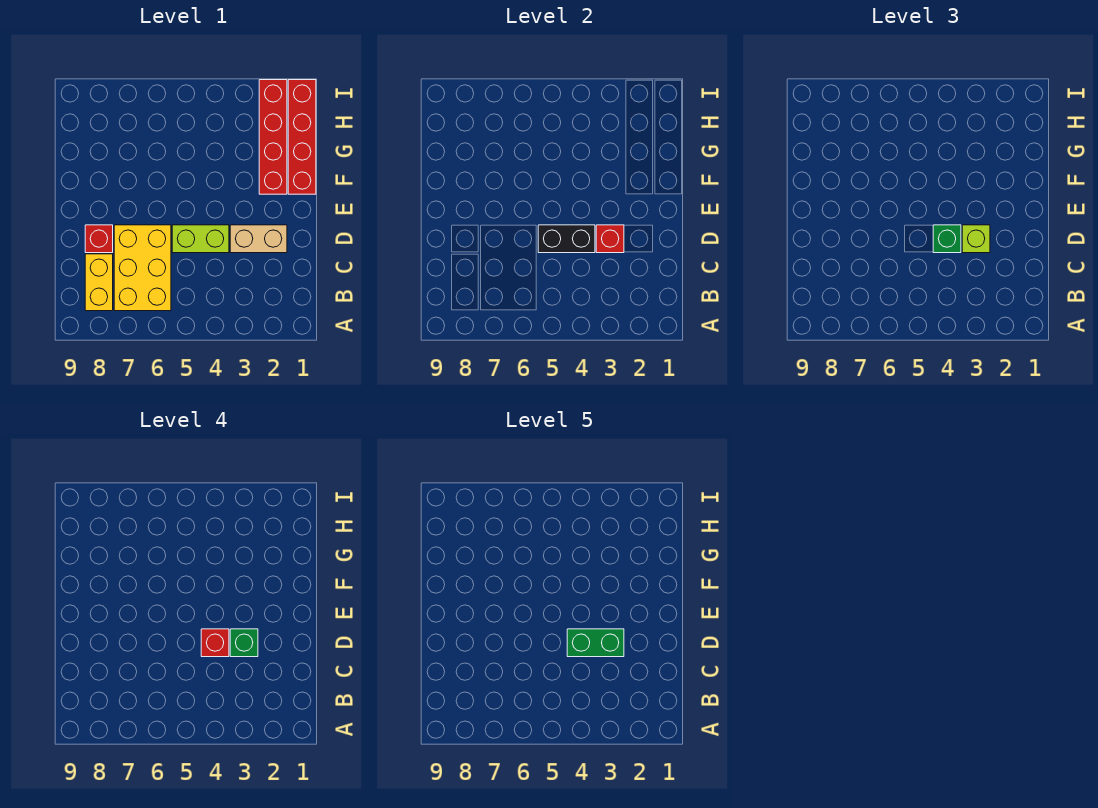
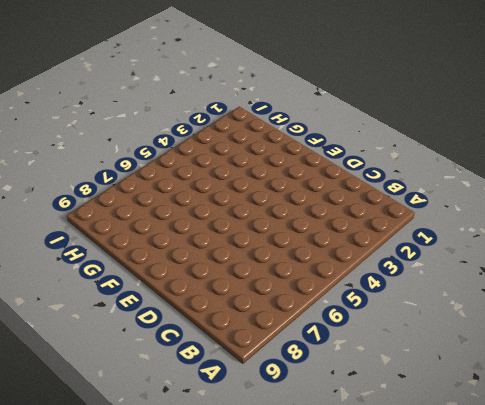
none -> yellow brick B6:D7 level 1
none -> yellow brick B8:C8 level 1
none -> tan brick D2:D3 level 1

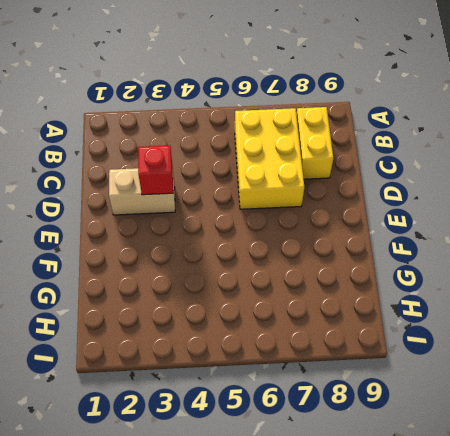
none -> lime brick D4:D5 level 1
none -> red brick D8 level 1
none -> red brick F1:I1 level 1

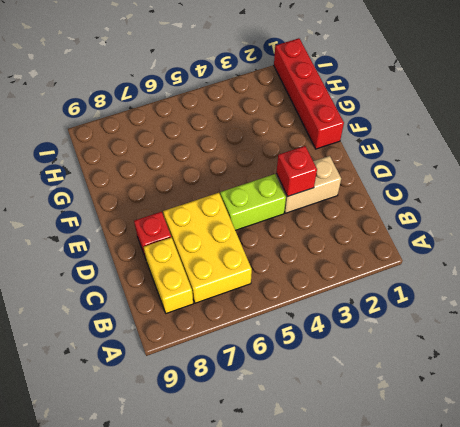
none -> red brick F2:I2 level 1
none -> black brick D4:D5 level 2
none -> lime brick D3 level 3

